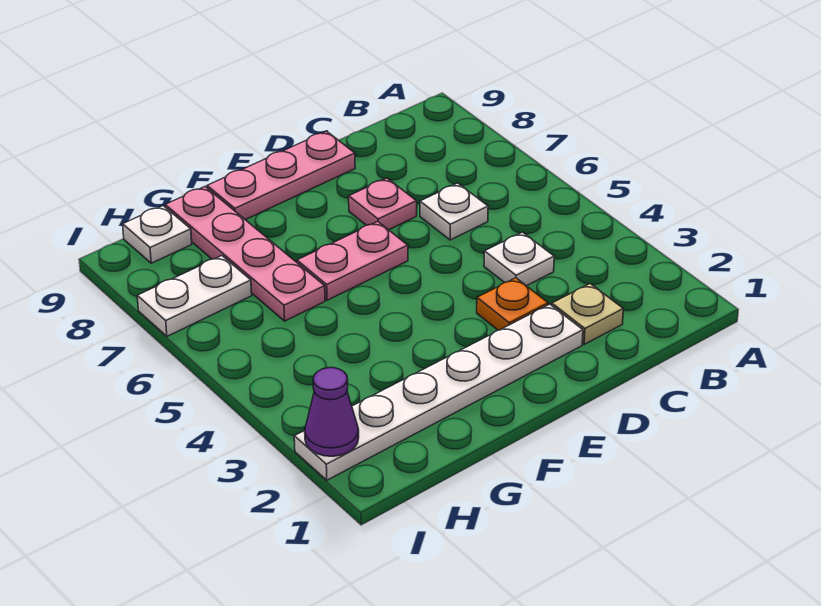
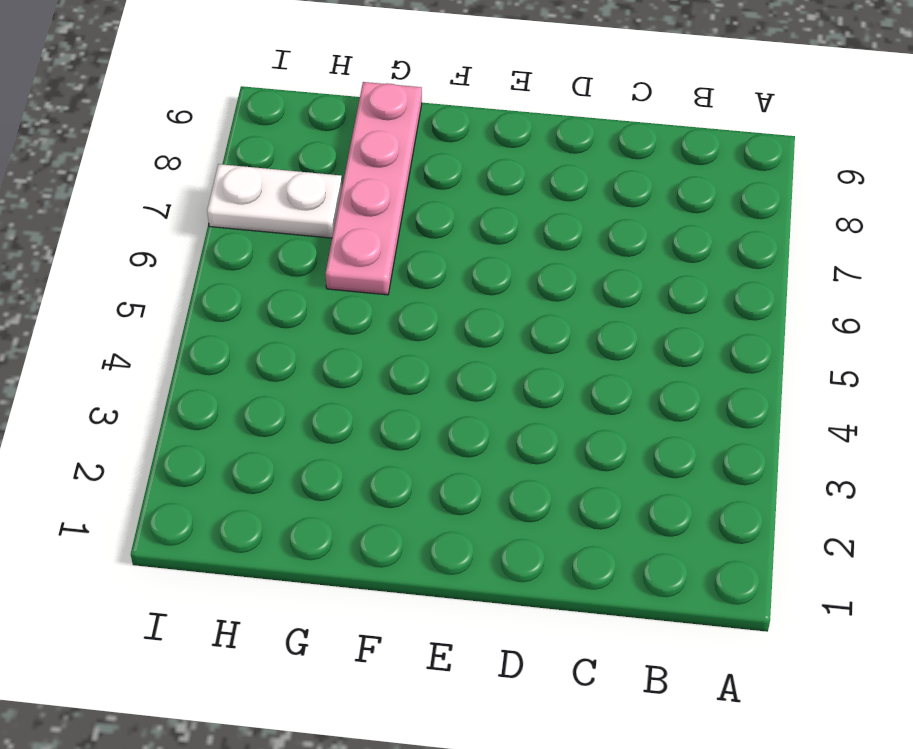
none -> tan plate C2 level 1
none -> white plate C4 level 1
none -> white plate C6 level 1

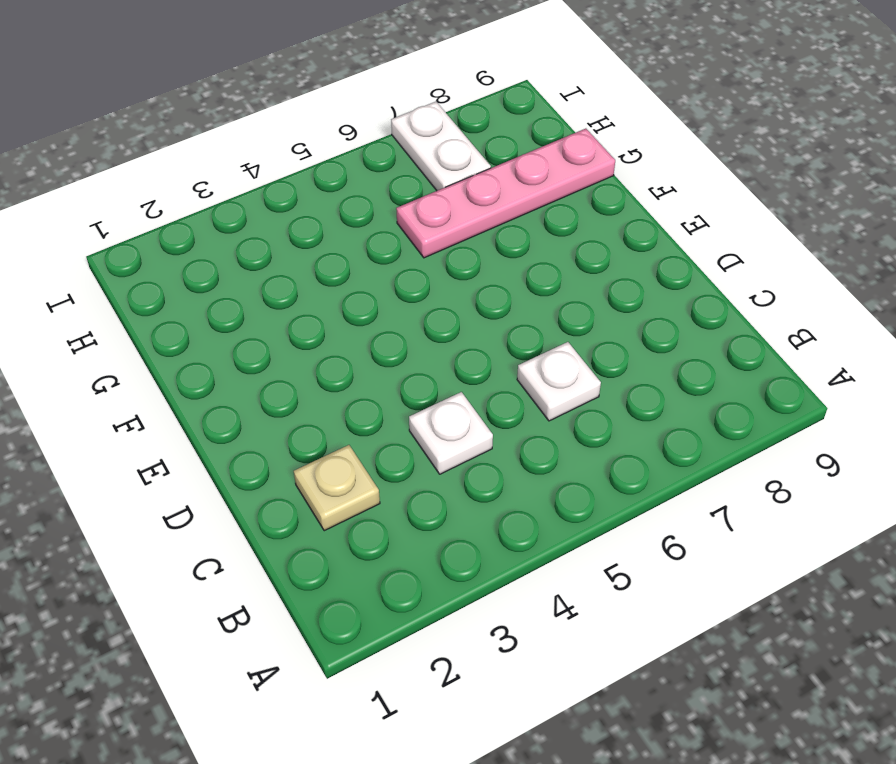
none -> white plate D2:I2 level 1
none -> orange plate D3 level 1
none -> pink plate D7 level 1

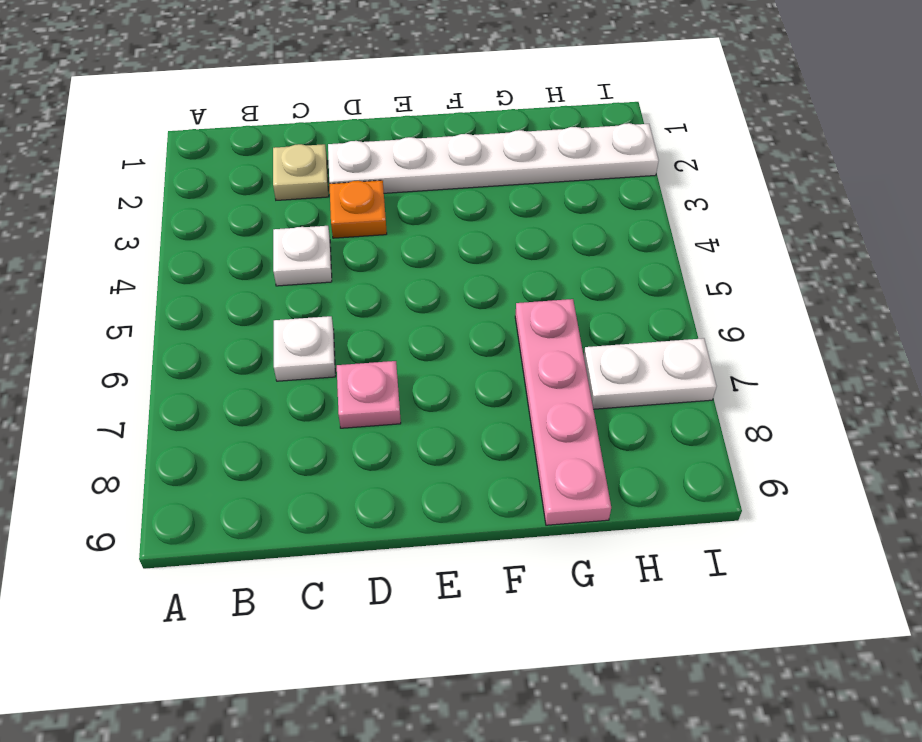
none -> pink plate D9:F9 level 1
none -> pink plate E6:F6 level 1
none -> white plate H9 level 1

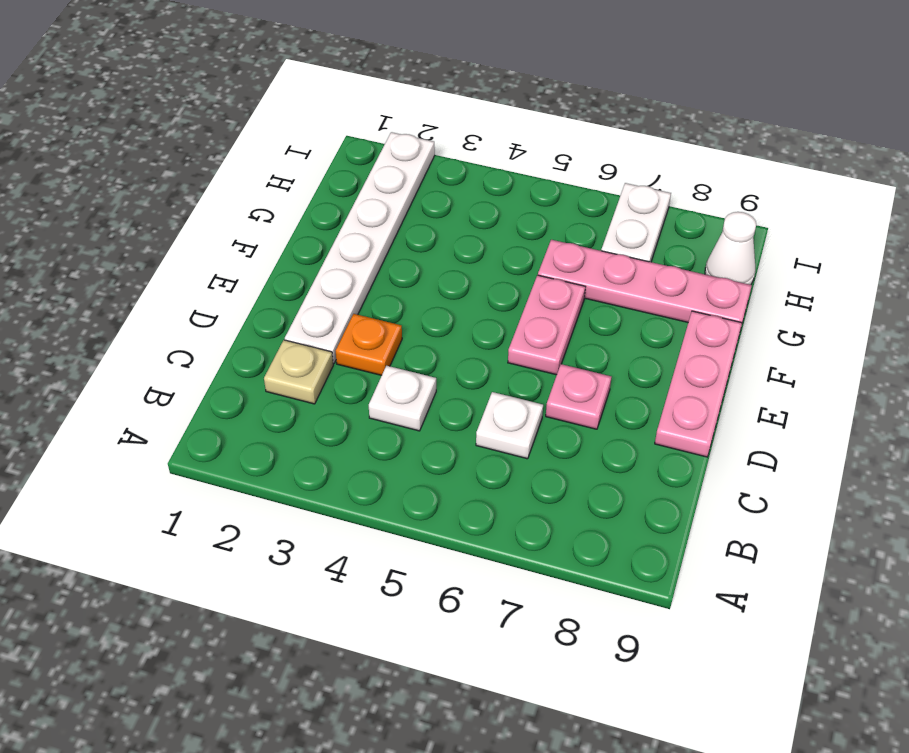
white cone H9 level 1 -> white plate H9 level 1
none -> purple cone I2 level 2

